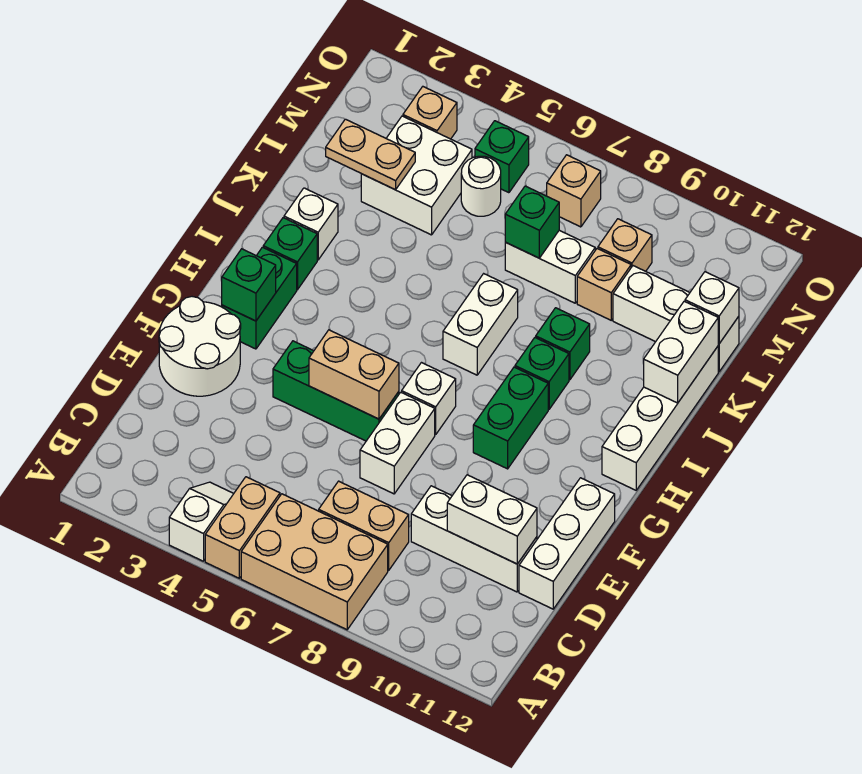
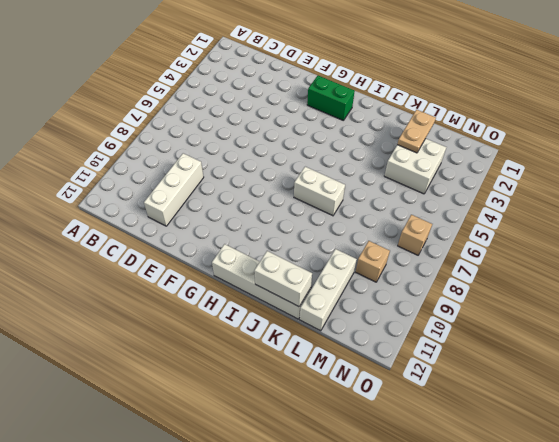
none -> white slope A4:B4 level 1 top A
none -> tan brick A5:B5 level 1
none -> tan brick A6:B8 level 1
none -> tan brick C7:C8 level 1

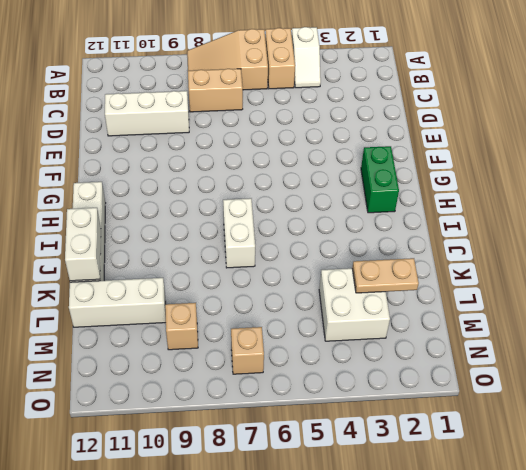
tan slope A6:B8 level 1 top 6 -> tan brick A6:B8 level 1
none -> white brick D12:F12 level 1
none -> white round brick E1:F2 level 1
none -> white brick E7:F7 level 1
none -> green brick F4:F6 level 1

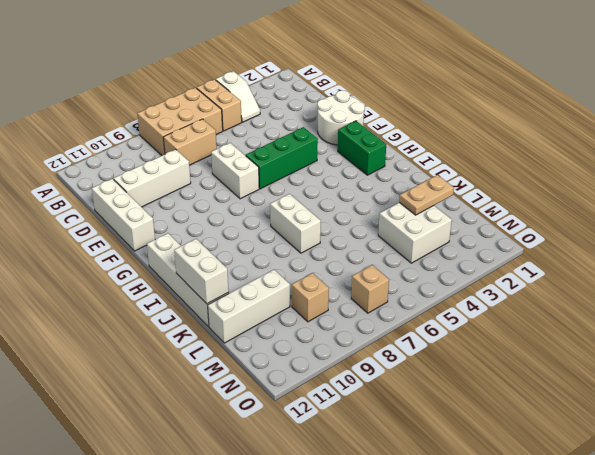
none -> white brick G7 level 1
none -> green brick G9:H9 level 1
none -> green brick I2 level 1
none -> green brick I9 level 1

